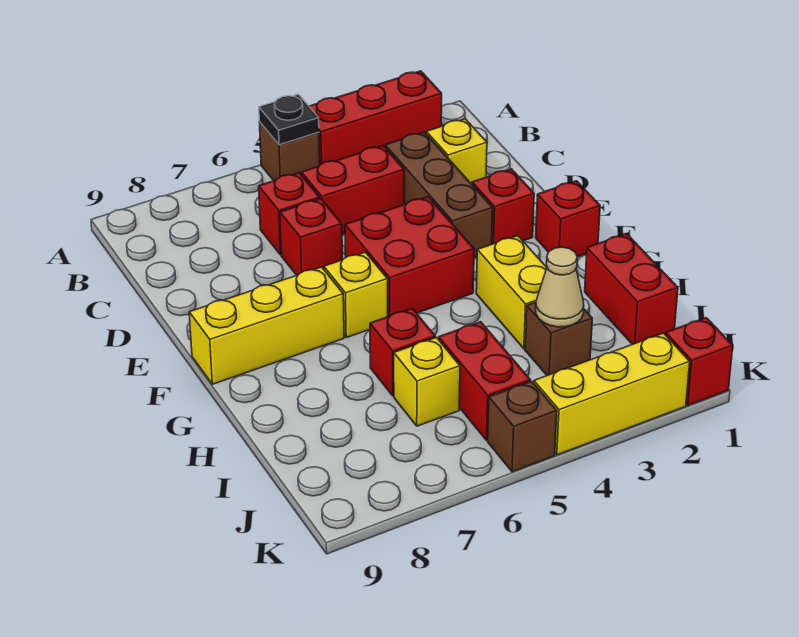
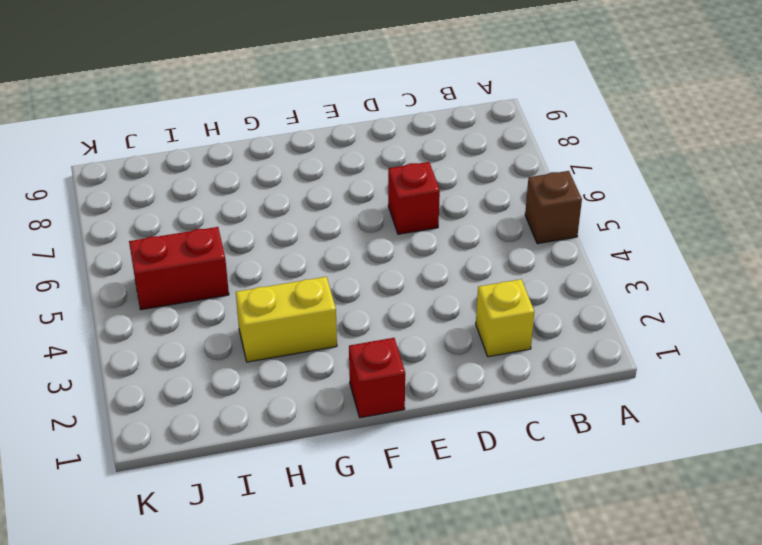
none -> red brick A2:A4 level 1
none -> brown brick C3:E3 level 1
none -> red brick C4:C5 level 1

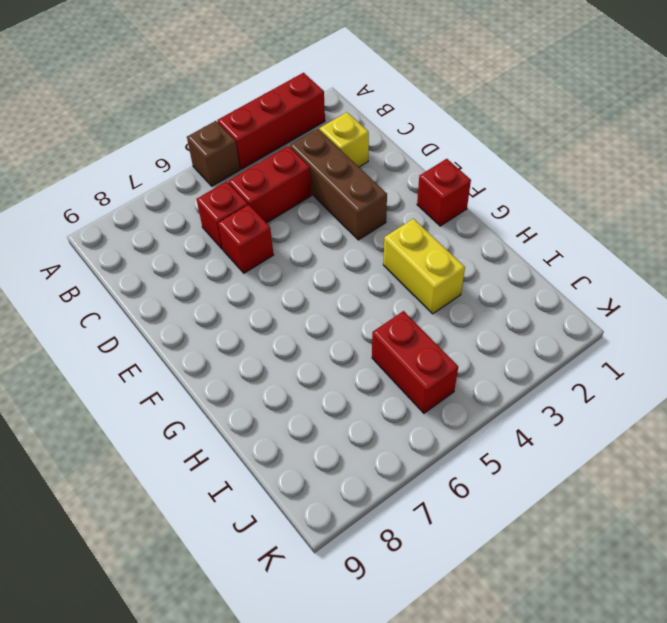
none -> red brick E2 level 1
none -> red brick E4:F5 level 1
none -> yellow brick F6 level 1

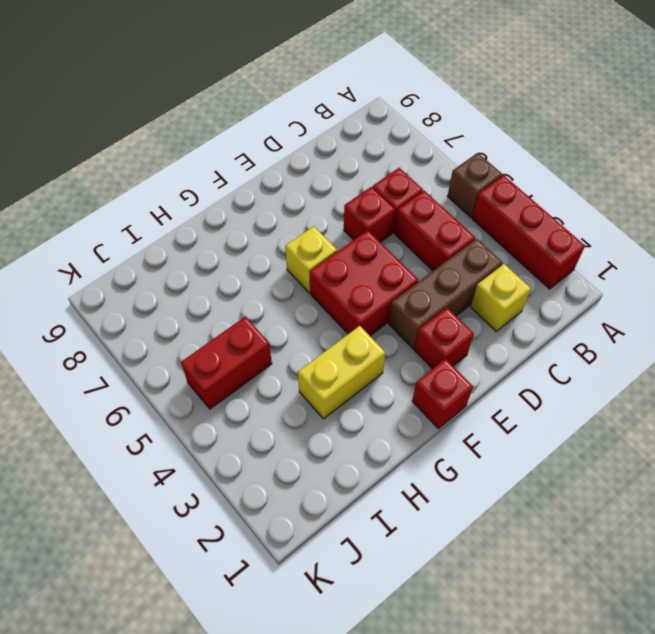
none -> yellow brick F7:F9 level 1
none -> red brick H1:I1 level 1
none -> red brick H6 level 1

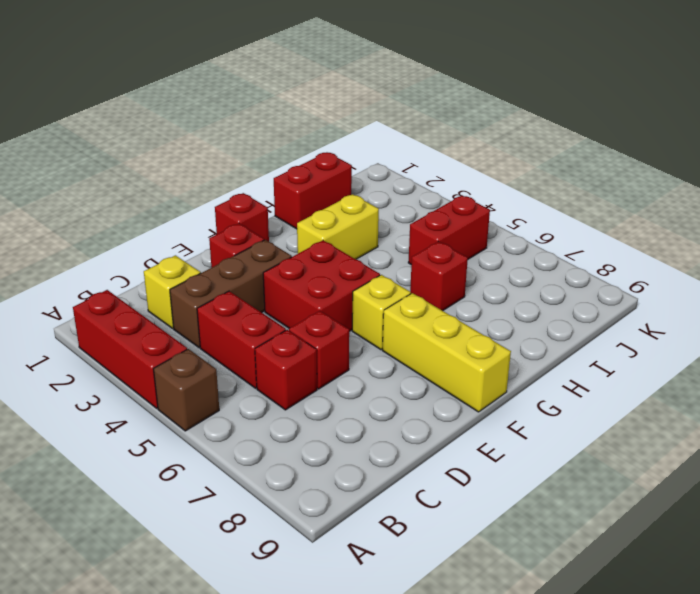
none -> brown brick I3 level 1
none -> yellow brick I6 level 1
none -> red brick K1 level 1

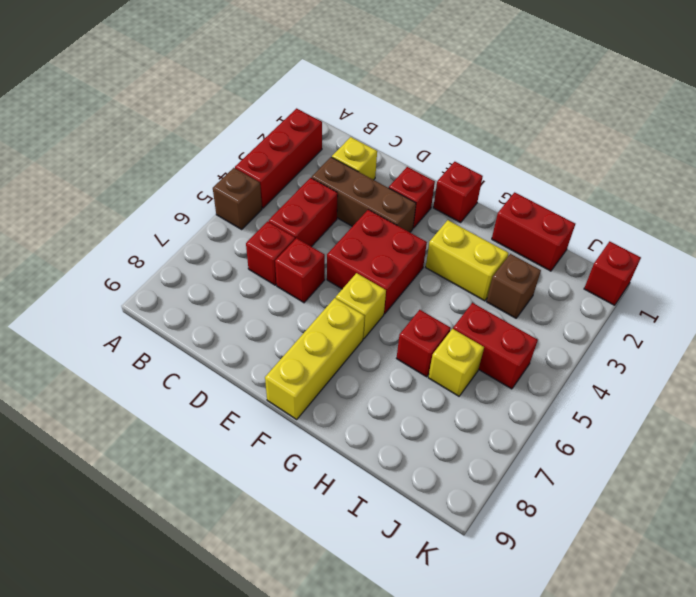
none -> yellow brick K2:K4 level 1
none -> brown brick K5 level 1
none -> black plate A5 level 2

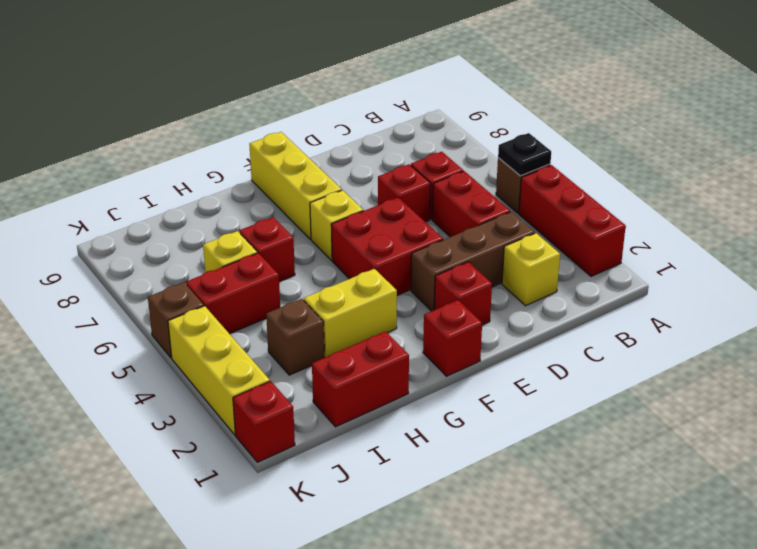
none -> tan cone I3 level 2

